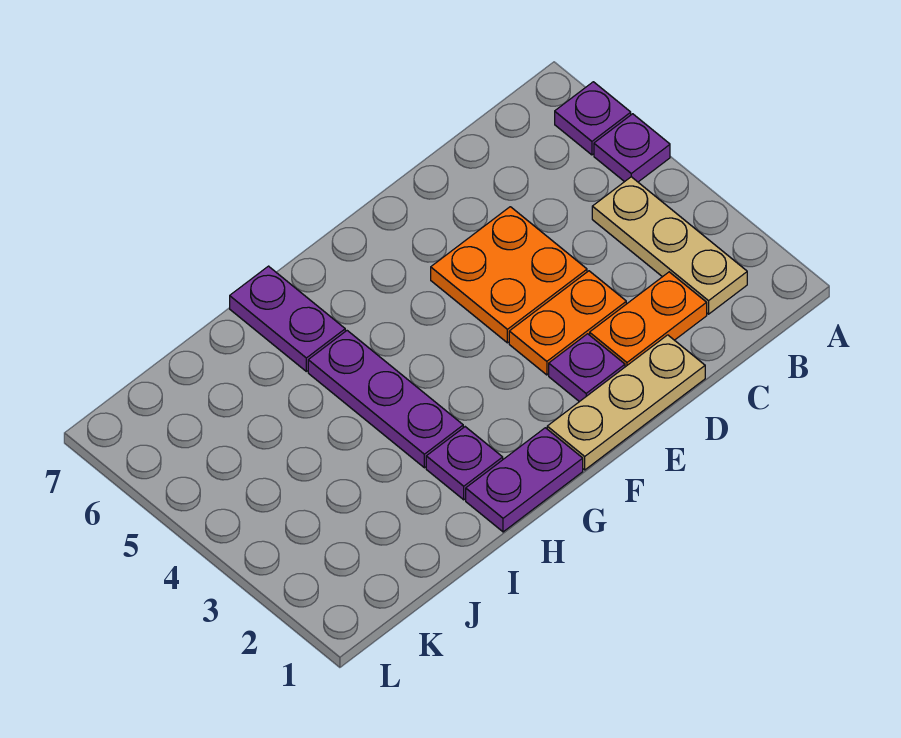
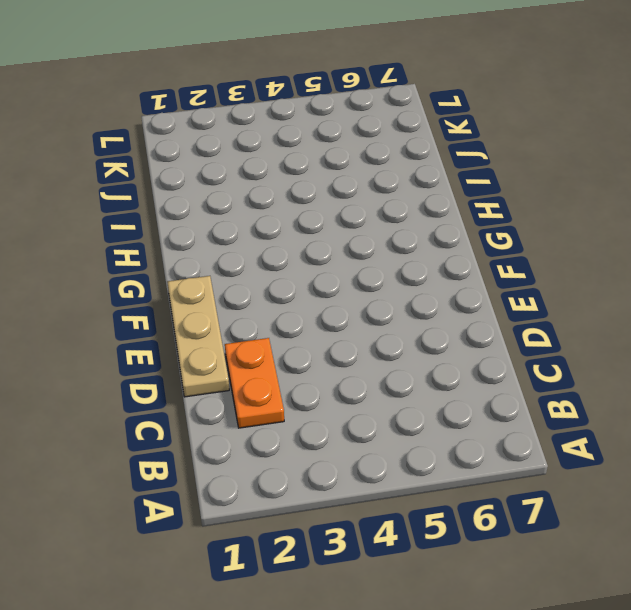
none -> purple plate A5 level 1
none -> purple plate A6 level 1
none -> tan plate B2:B4 level 1

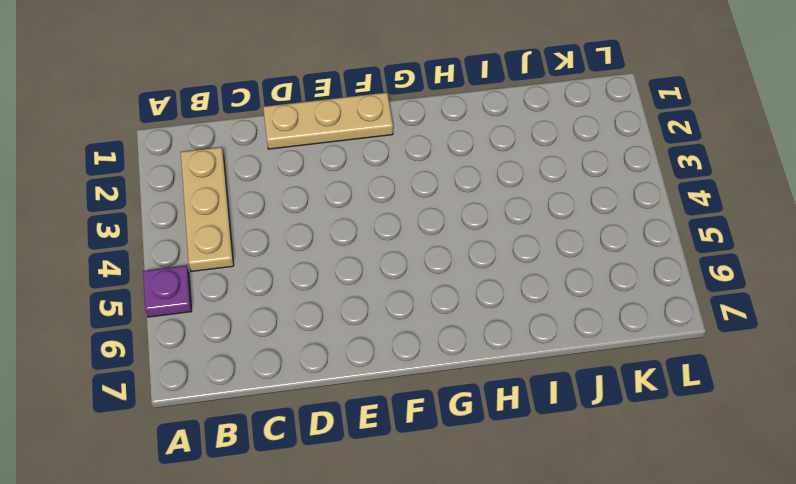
none -> purple plate A6 level 1
none -> orange plate C2:D2 level 1
none -> orange plate D3:E3 level 1

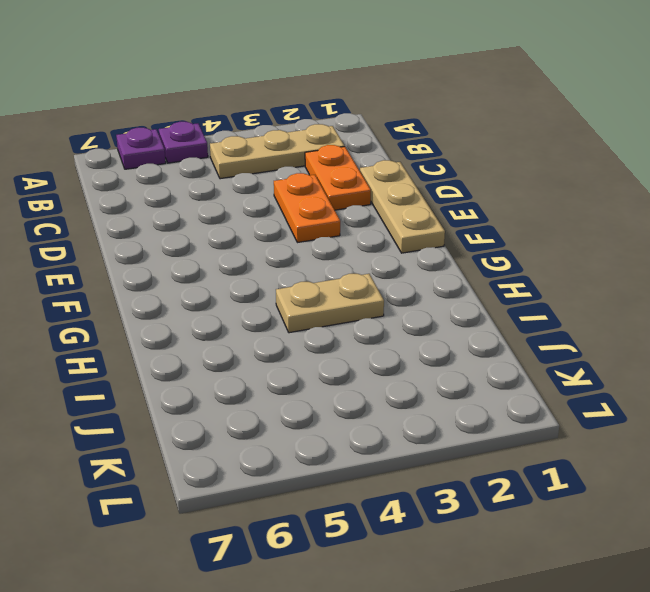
tan plate H3:H4 level 1 -> purple plate H3:H5 level 1
none -> orange plate D4:E5 level 1
none -> purple plate E2 level 1
none -> purple plate G1:H1 level 1

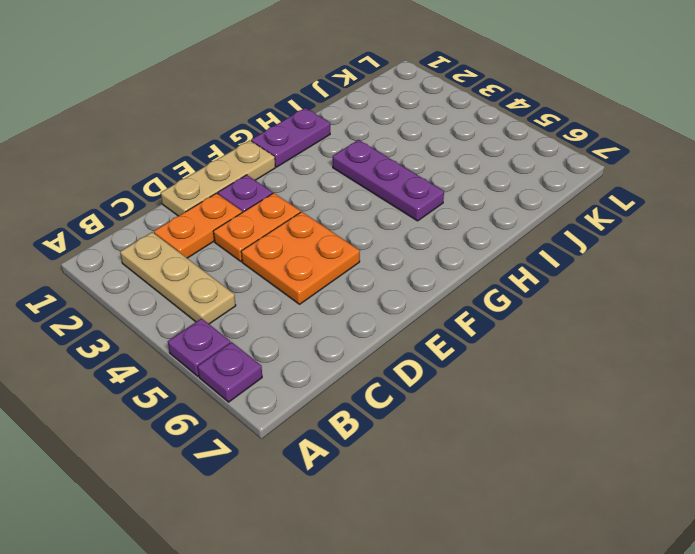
none -> purple plate H2 level 1
none -> purple plate H6:H7 level 1

